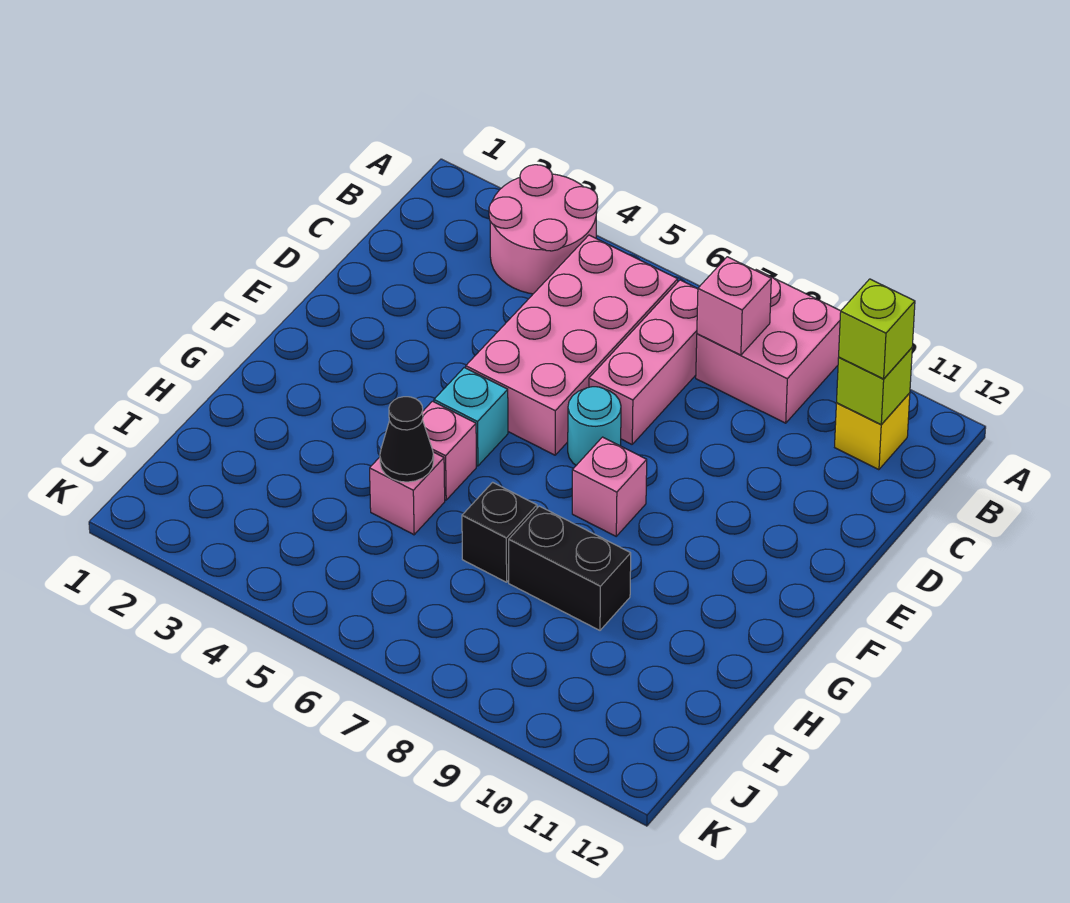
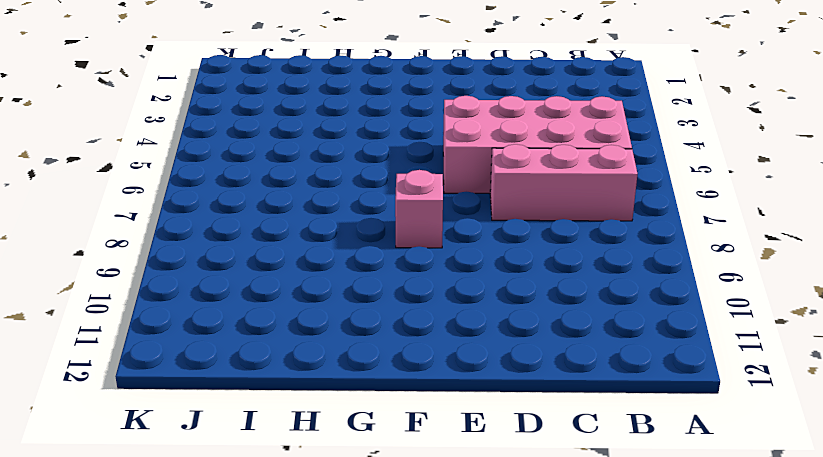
none -> pink round brick A3:B4 level 1
none -> pink brick A8:B9 level 1
none -> yellow brick B11 level 1

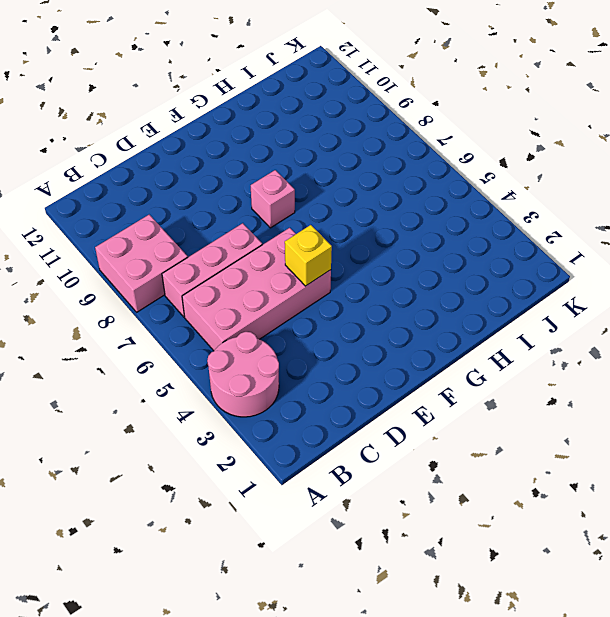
yellow brick E5 level 2 -> yellow brick B11 level 1
none -> cyan round brick E7 level 1
none -> cyan brick F5 level 1
none -> pink brick G5 level 1

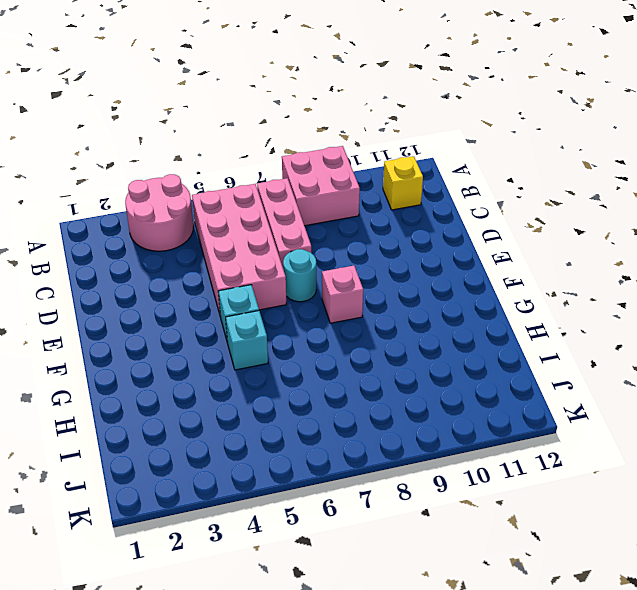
cyan brick G5 level 1 -> pink brick G5 level 1
none -> pink brick H5 level 1
none -> black brick H7 level 1
none -> black brick H8:H9 level 1

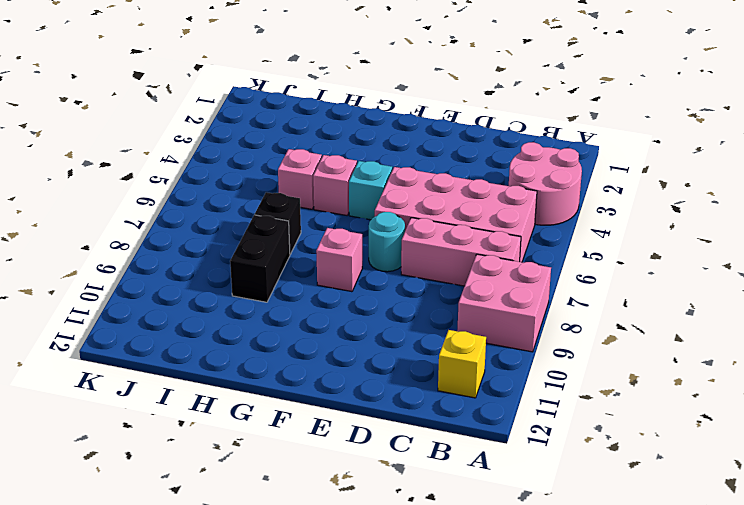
none -> pink brick B8 level 2
none -> lime brick B11 level 2
none -> black cone H5 level 2

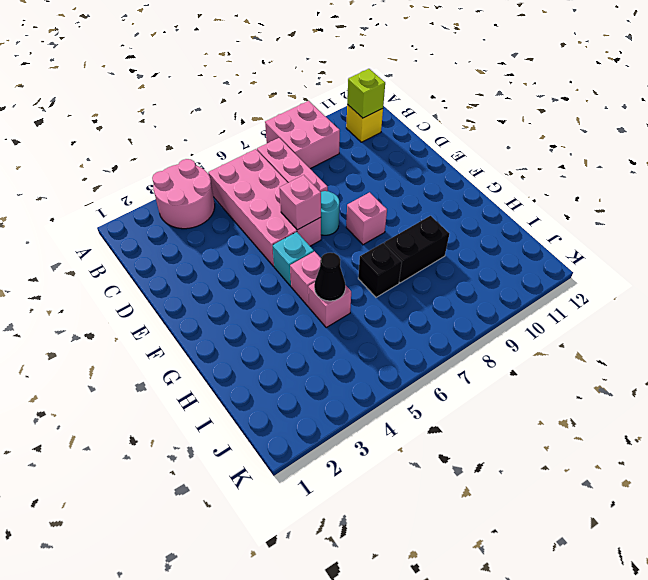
pink brick E6 level 2 -> pink brick B8 level 2
none -> lime brick B11 level 3

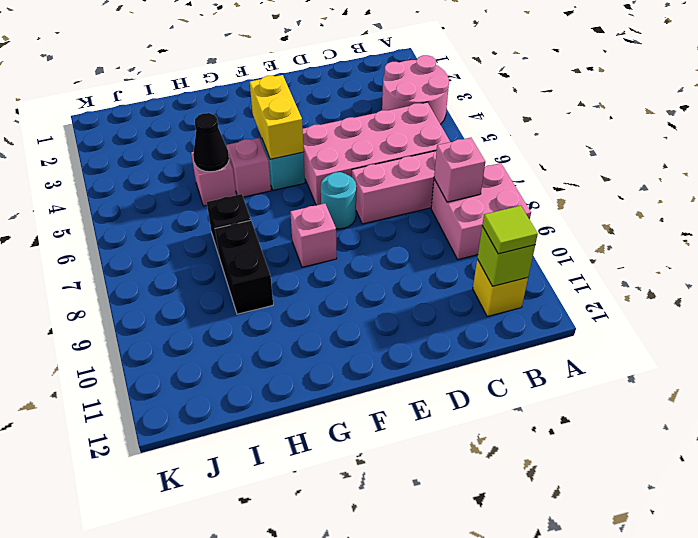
lime tile B11 level 3 -> lime brick B11 level 3
yellow brick F4:F5 level 2 -> none

